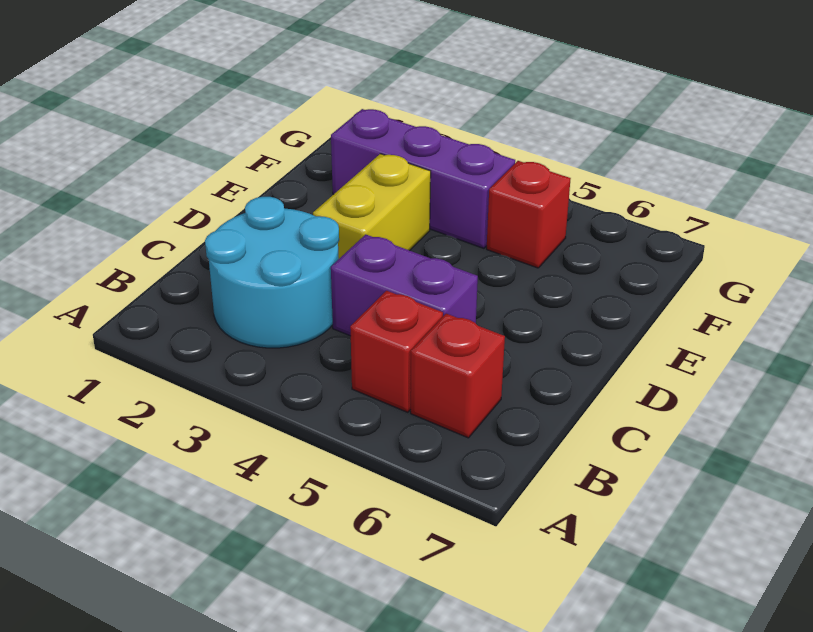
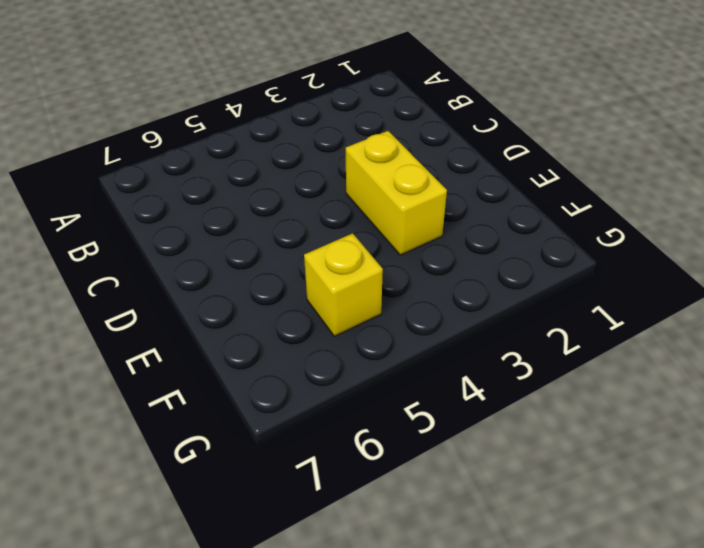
yellow brick F5 level 1 -> red brick F5 level 1
none -> cyan round brick B2:C3 level 1
none -> red brick B5 level 1

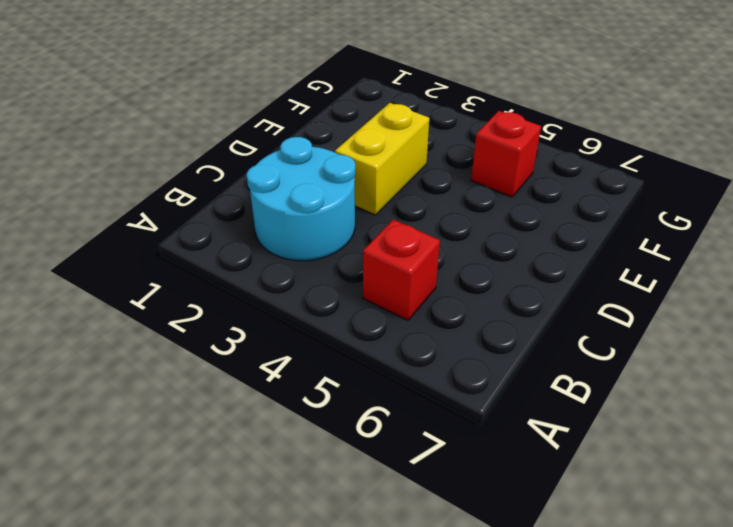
none -> red brick B6 level 1
none -> purple brick C4:C5 level 1

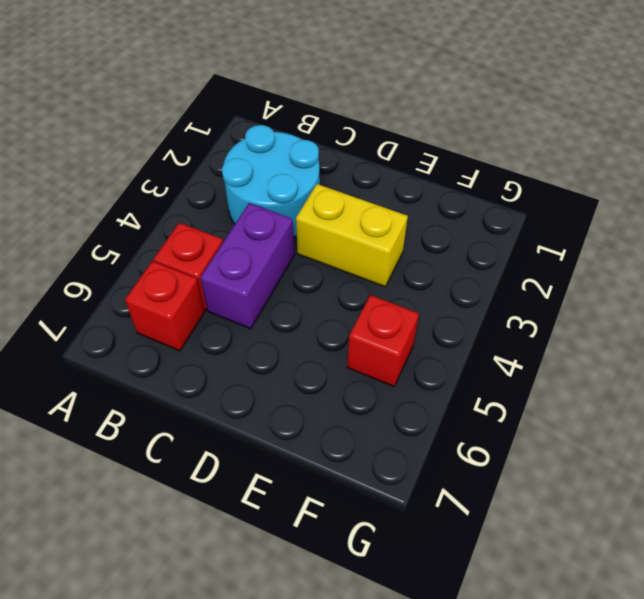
none -> purple brick F2:F4 level 1

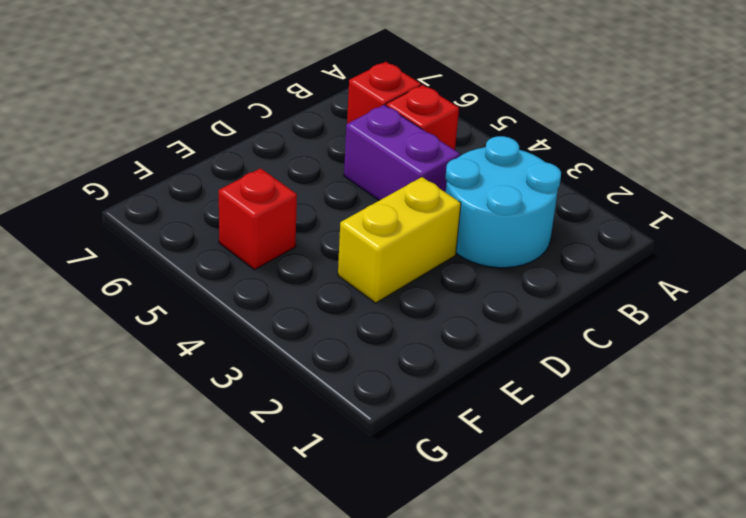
none -> purple brick F2:F4 level 1

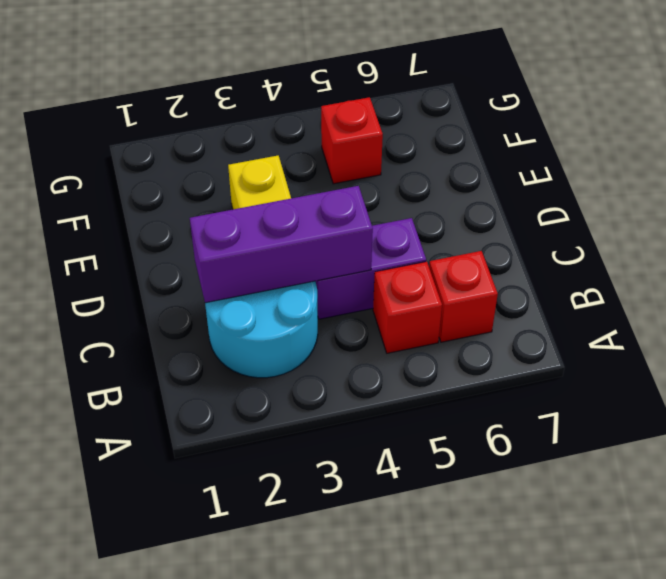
purple brick C2:C4 level 2 -> purple brick F2:F4 level 1

